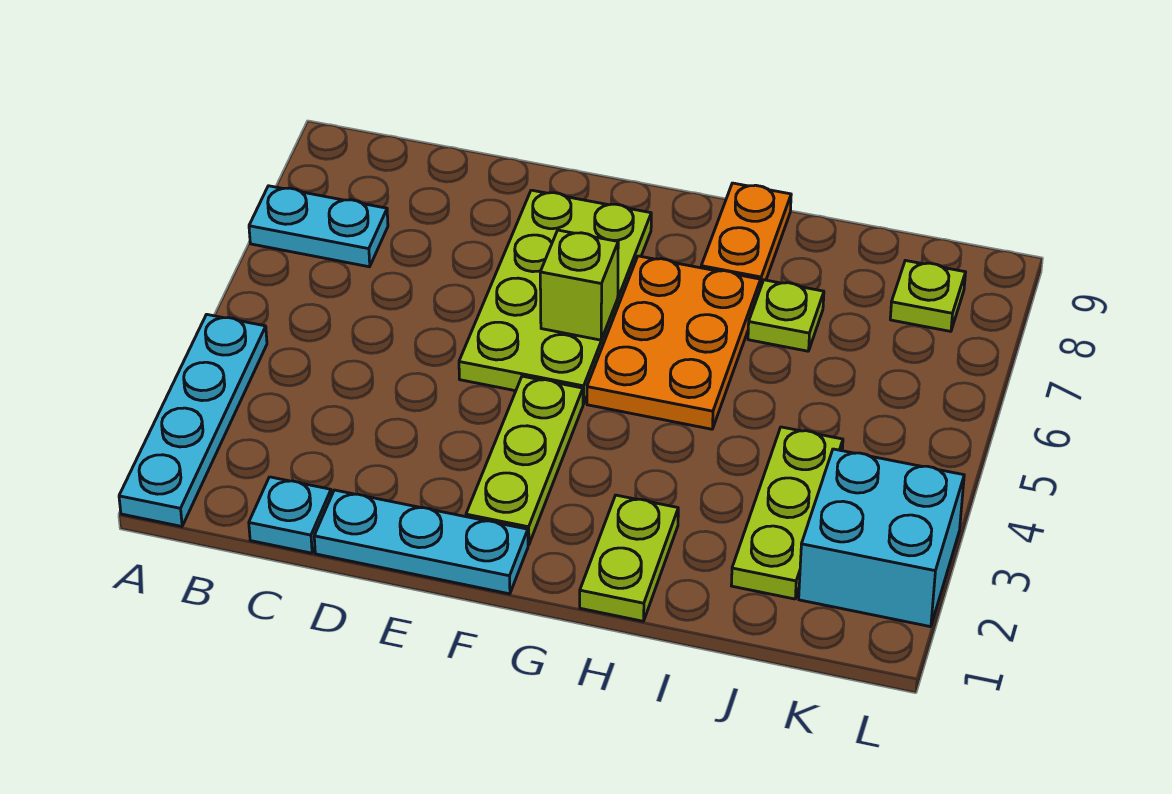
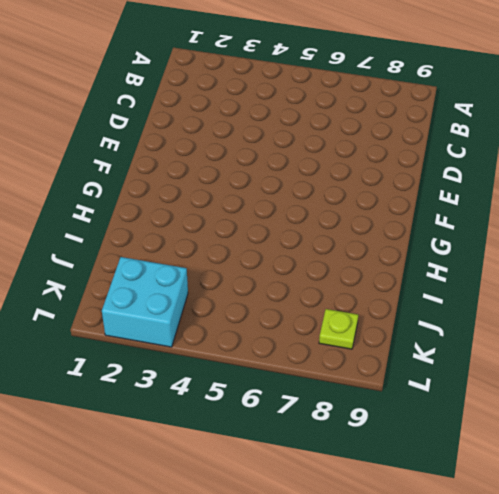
none -> cyan plate A1:A4 level 1
none -> cyan plate A7:B7 level 1
none -> cyan plate C1 level 1

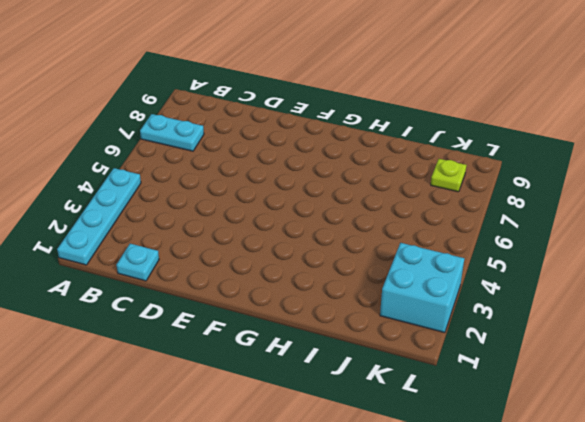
none -> cyan plate D1:F1 level 1
none -> lime plate E5:F8 level 1
none -> lime plate F2:F4 level 1

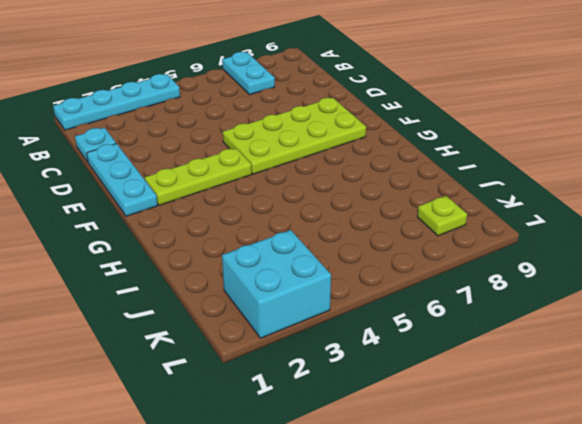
none -> orange plate G5:H7 level 1
none -> lime plate H1:H2 level 1
none -> orange plate H8:H9 level 1

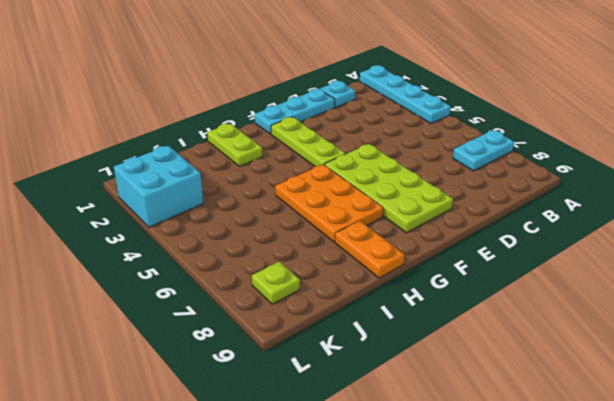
none -> lime plate I7 level 1
none -> lime plate J2:J4 level 1
none -> lime brick F6 level 2

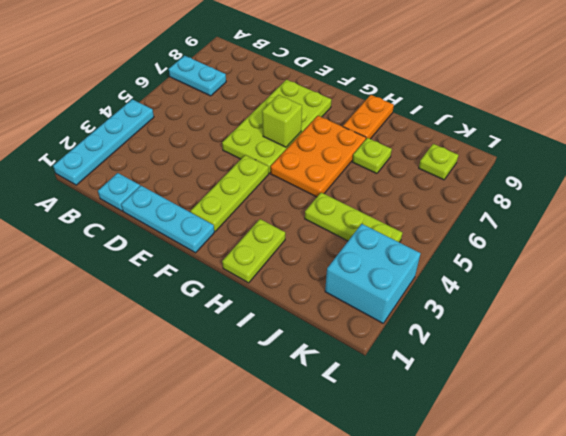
lime plate I4:K4 level 1 -> lime plate J2:J4 level 1

